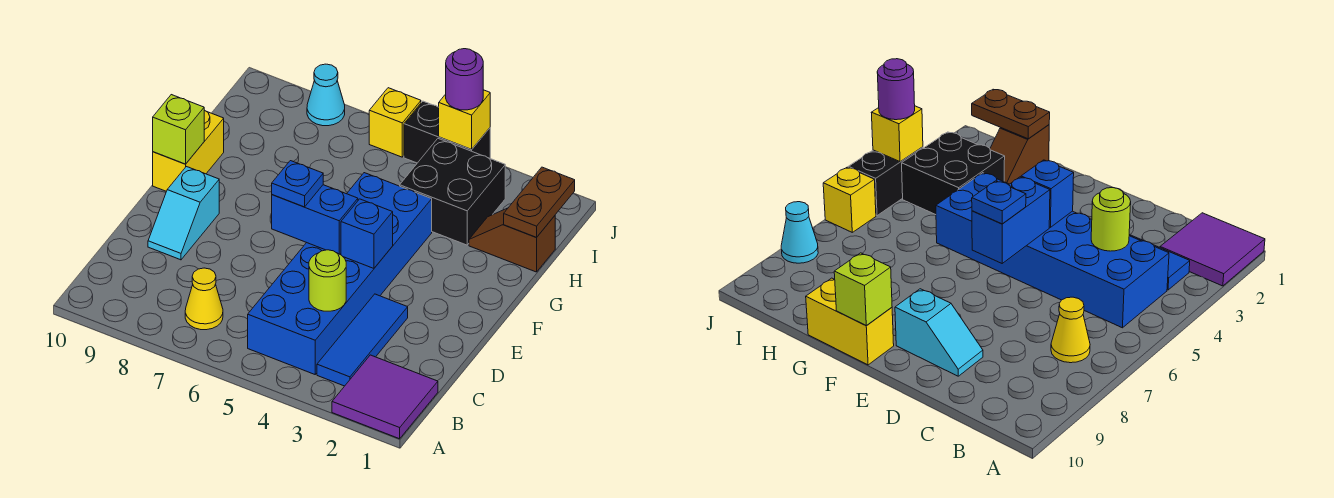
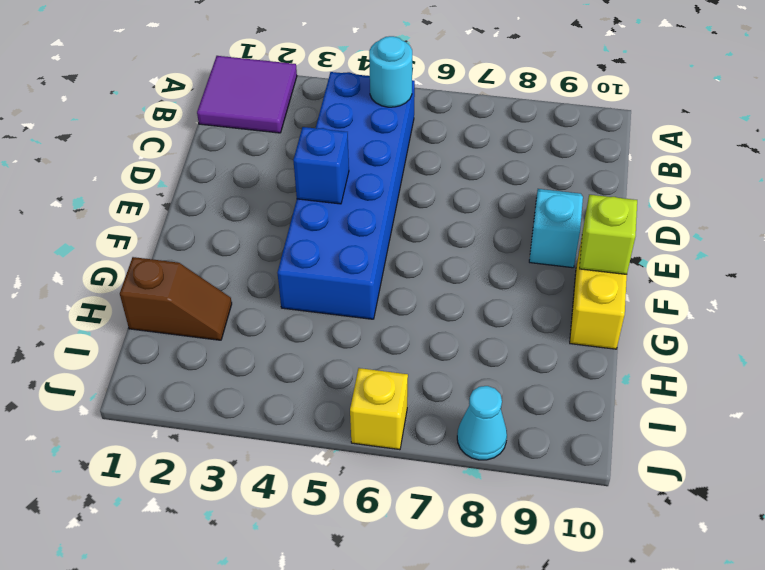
cyan round brick B5 level 2 -> none
none -> blue tile B3:D3 level 1
none -> yellow cone B7 level 1
none -> black brick H3:I4 level 1

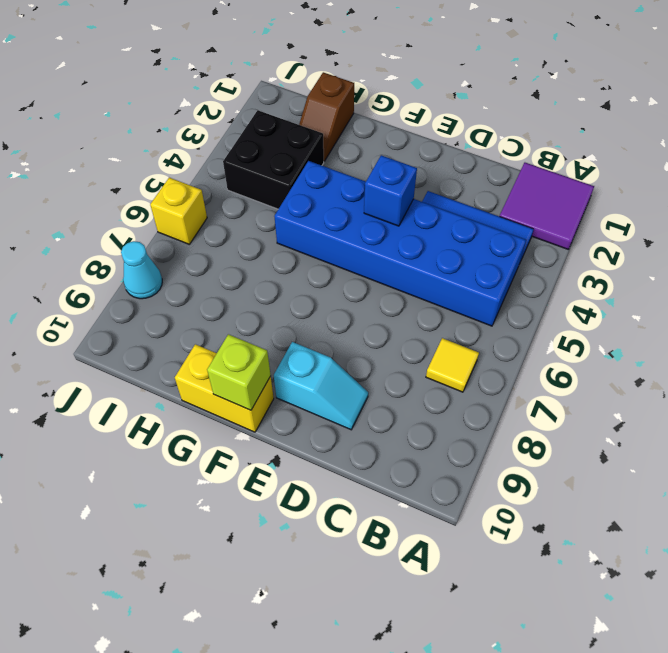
yellow tile B7 level 1 -> yellow cone B7 level 1
none -> black brick J4:J5 level 1
none -> lime round brick C4 level 2
none -> blue brick E5:E6 level 2

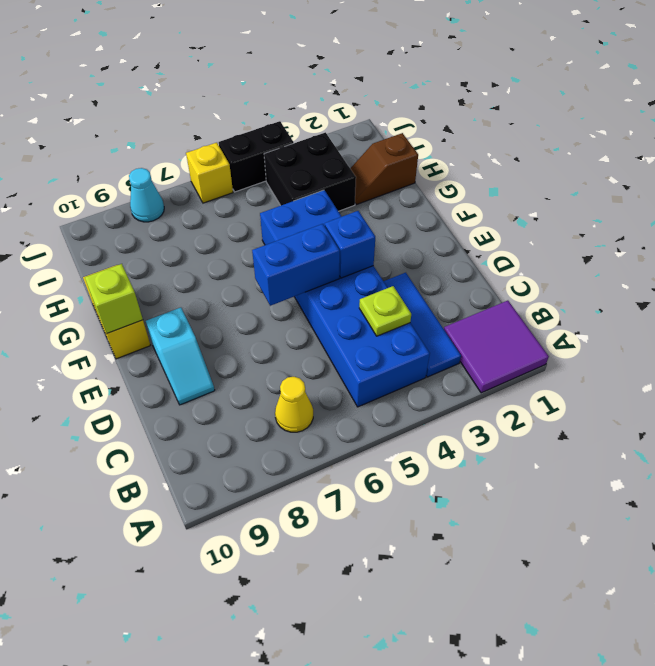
lime plate C4 level 2 -> lime round brick C4 level 2
none -> brown plate H1:I1 level 2
none -> yellow brick J4 level 2
none -> blue plate E6 level 3

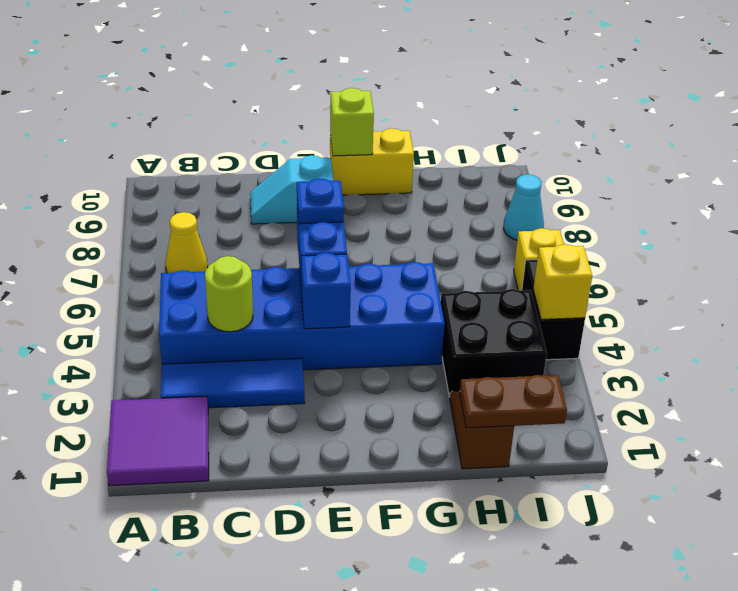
none -> purple round brick J4 level 3

